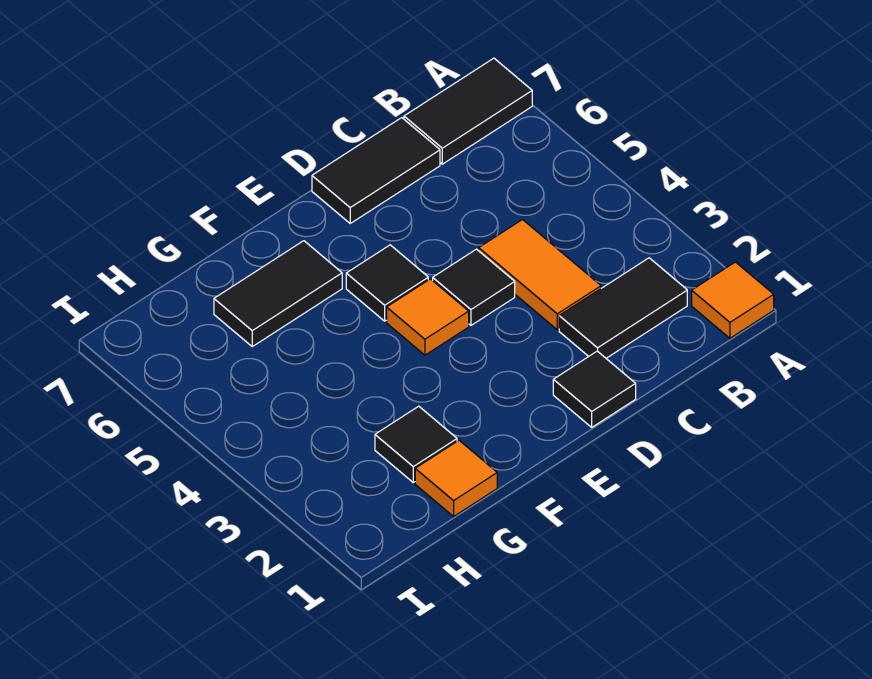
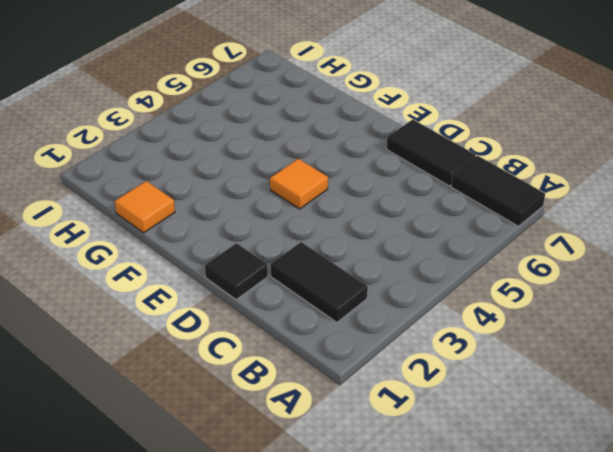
none -> orange tile A1 level 1
none -> orange tile C3:C4 level 1
none -> black tile D4 level 1

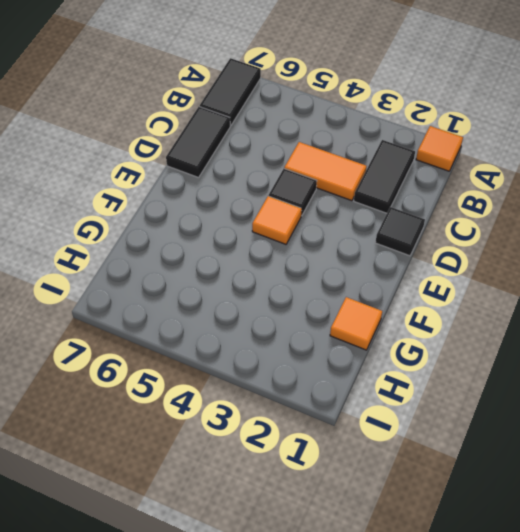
none -> black tile E5 level 1
none -> black tile F6:G6 level 1
none -> black tile G2 level 1

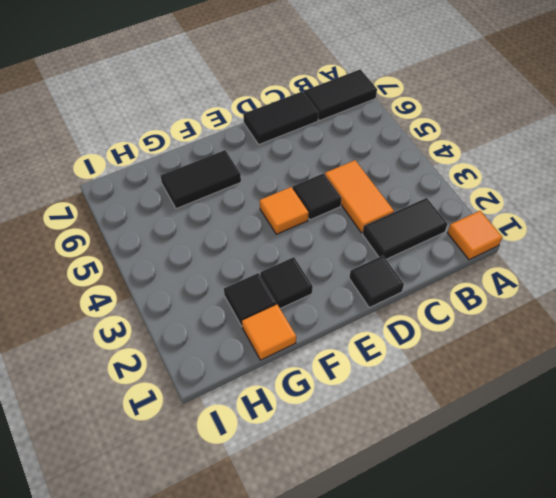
black tile F2 level 1 -> black tile E5 level 1

